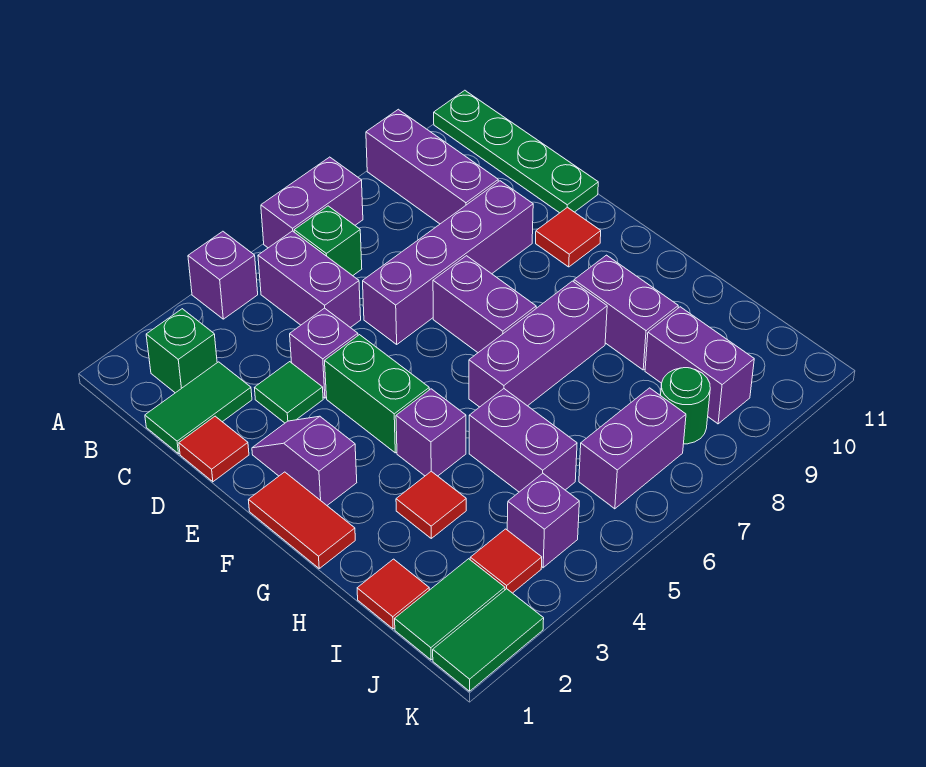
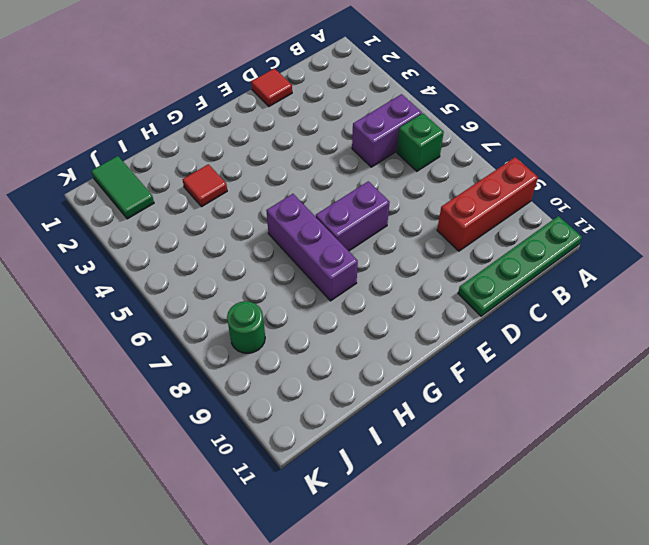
red brick A9:C9 level 1 -> purple brick A9:C9 level 1
none -> purple brick A4 level 1
none -> purple brick A6:A7 level 1
none -> green brick B2 level 1
none -> green tile C1:C2 level 1

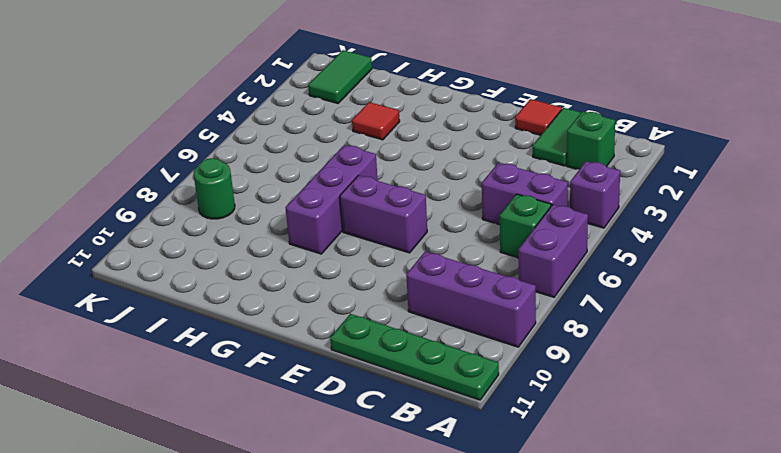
none -> green tile D3 level 1
none -> purple brick D4 level 1
none -> purple brick D6:D9 level 1
none -> purple slope E2:F2 level 1 top F

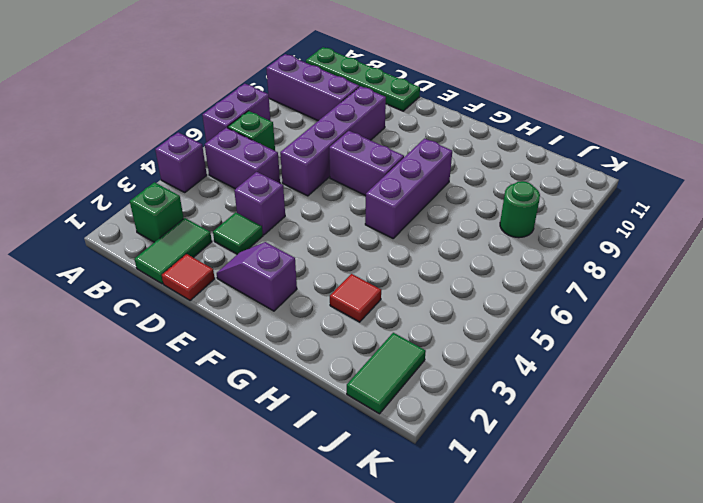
none -> green brick E4:F4 level 1
none -> red tile E10 level 1
none -> red tile F1:G1 level 1
none -> purple brick G4 level 1

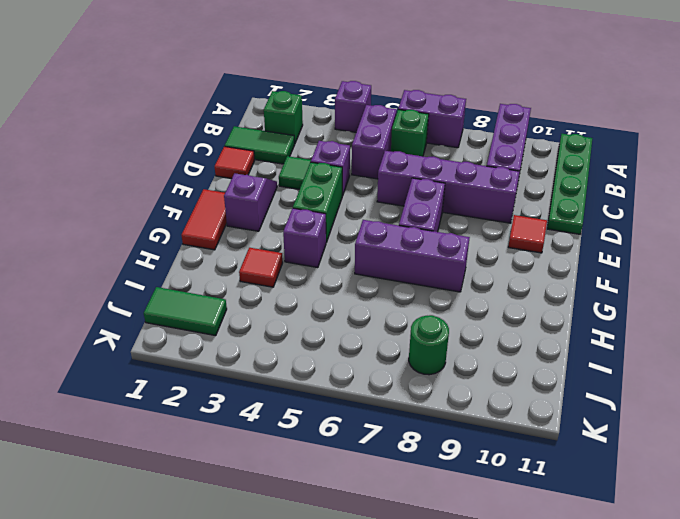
none -> purple brick G9:H9 level 1
none -> purple brick H5:I5 level 1
none -> red tile I1 level 1
none -> purple brick I9:J9 level 1

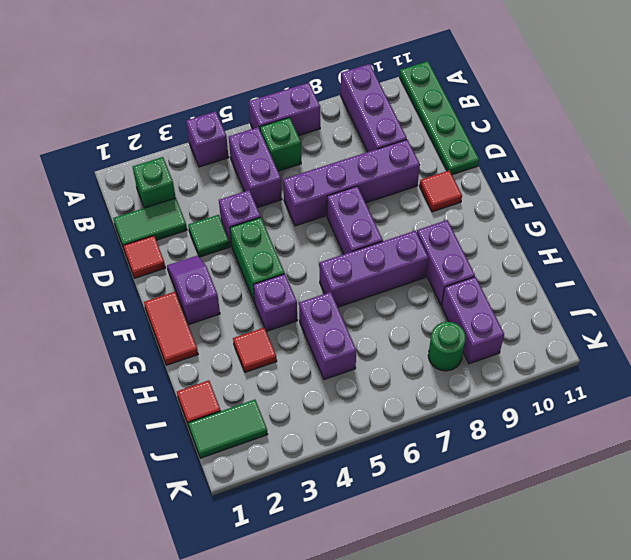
none -> red tile J3 level 1
none -> purple brick J4 level 1
none -> purple brick J6:J7 level 1
none -> green tile K1:K2 level 1

